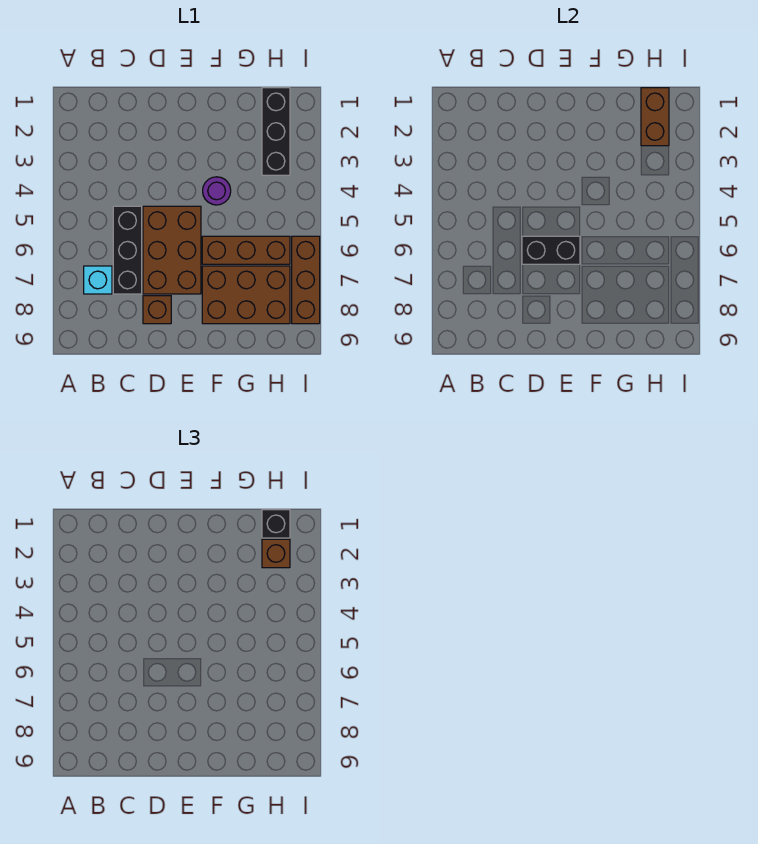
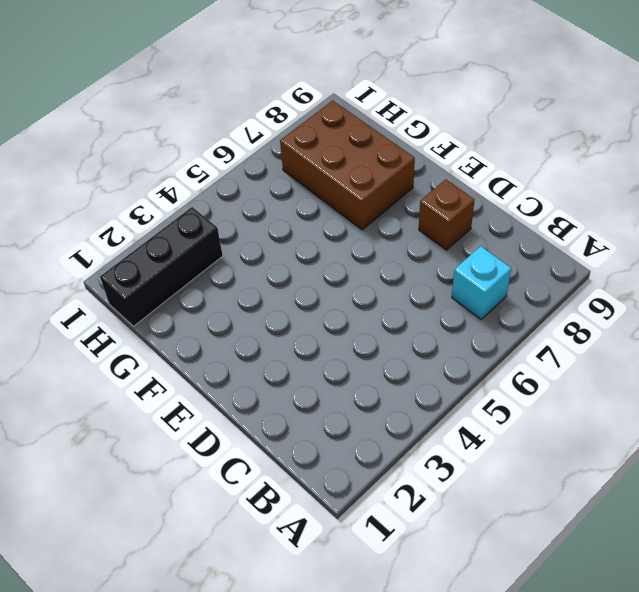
none -> black brick C5:C7 level 1
none -> brown brick D5:E7 level 1
none -> purple round brick F4 level 1

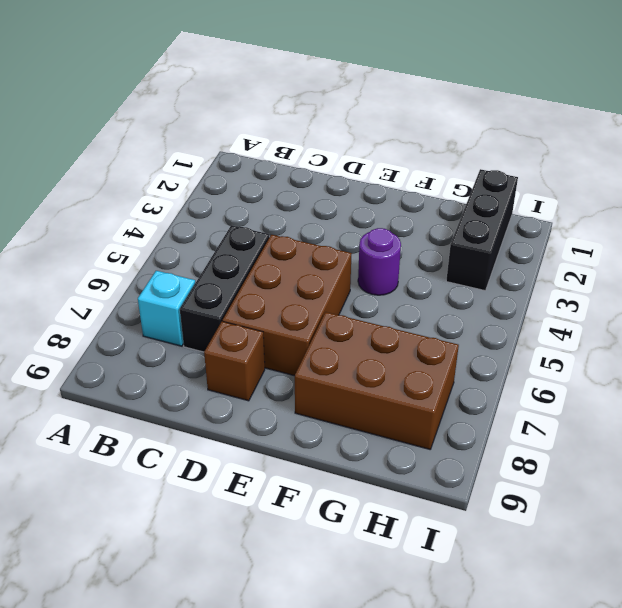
none -> brown brick F6:H6 level 1
none -> brown brick I6:I8 level 1
none -> black brick D6:E6 level 2

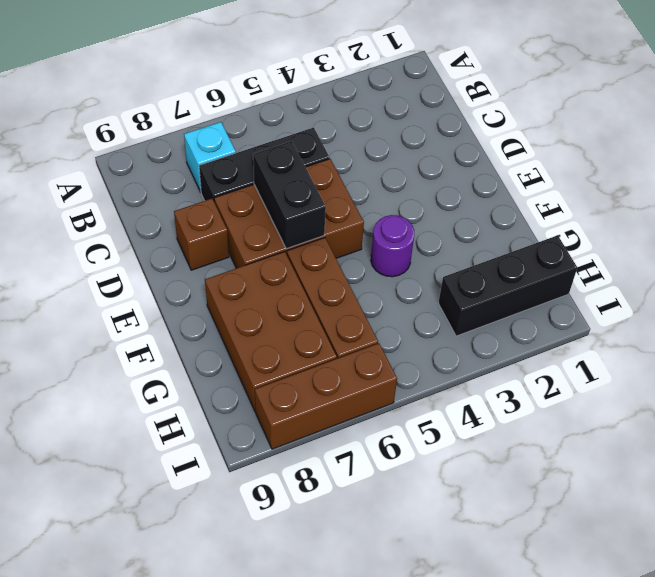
none -> brown brick H1:H2 level 2
none -> black brick H1 level 3
none -> brown brick H2 level 3

